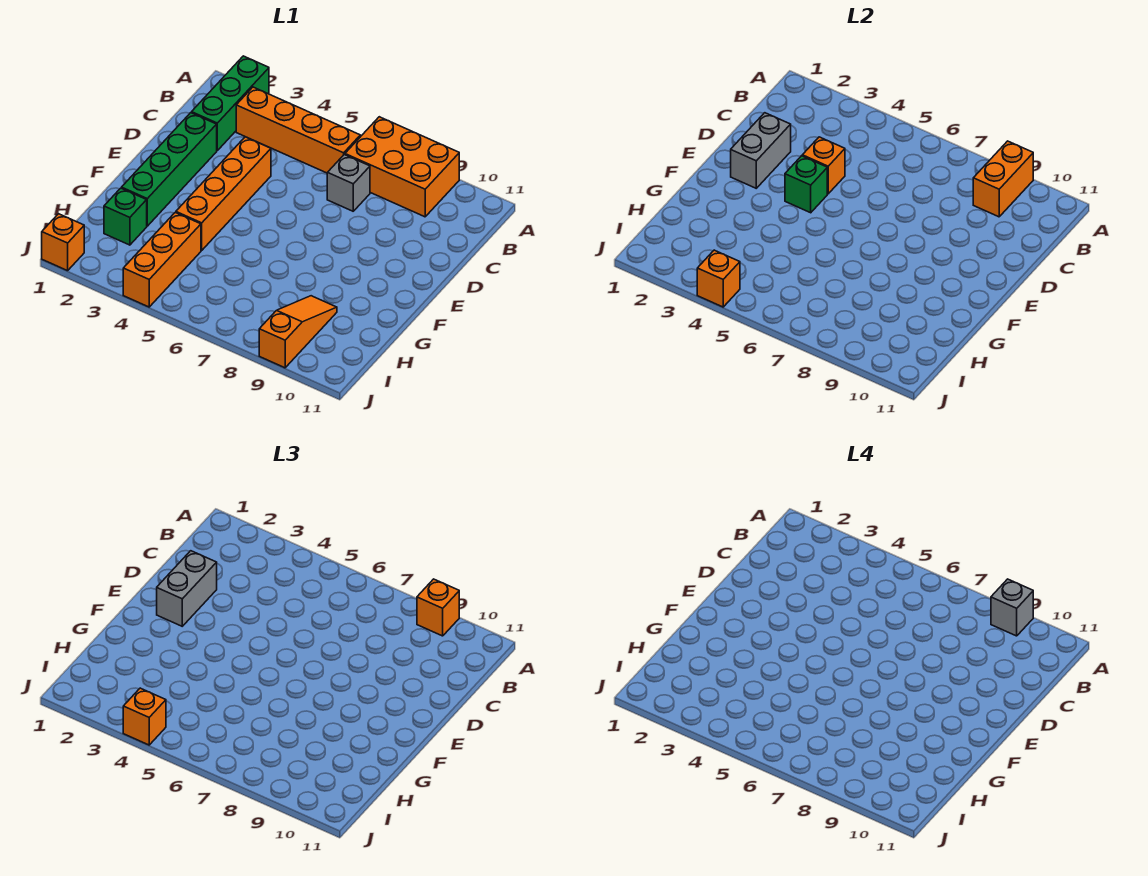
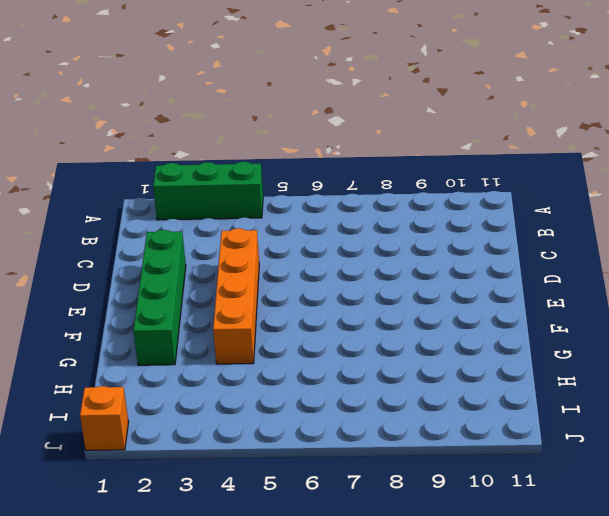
green brick A2:A4 level 1 -> green brick A2:C2 level 1
none -> orange brick A7:B9 level 1
none -> orange brick B3:B6 level 1
none -> grey brick C7 level 1

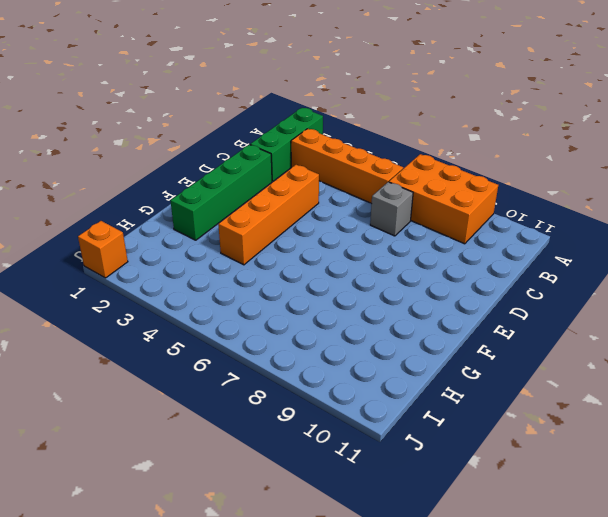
none -> green brick H2 level 1
none -> orange brick H4:J4 level 1
none -> orange slope H9:J9 level 1 top J

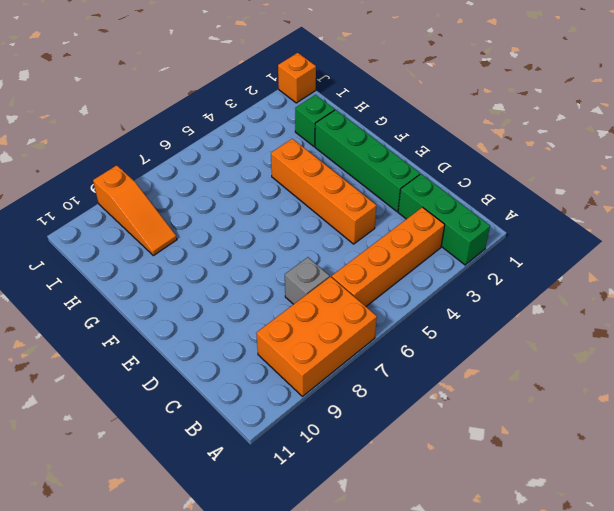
none -> orange brick H4:J4 level 1
none -> orange brick A9:B9 level 2
none -> grey brick D2:E2 level 2

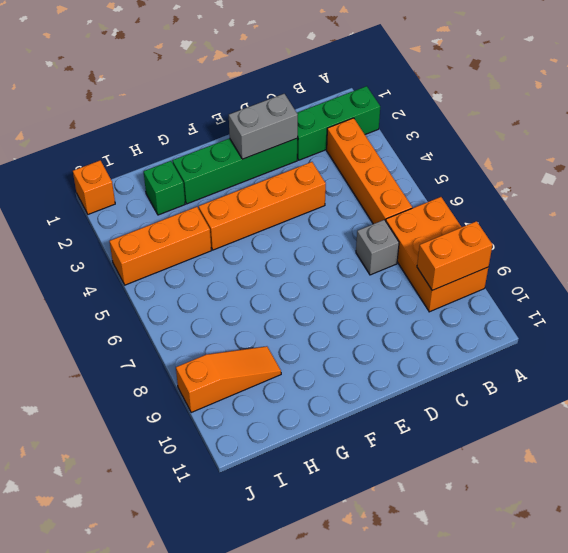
none -> orange brick D4 level 2
none -> green brick E4 level 2
none -> orange brick J4 level 2

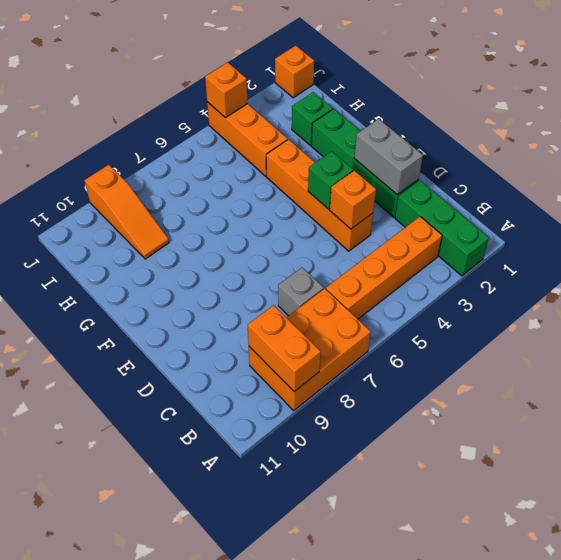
none -> orange brick A9 level 3
none -> grey brick D2:E2 level 3
none -> orange brick J4 level 3

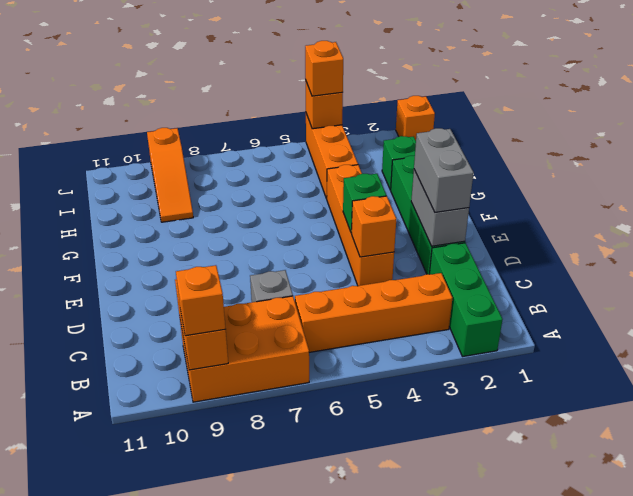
none -> grey brick A9 level 4

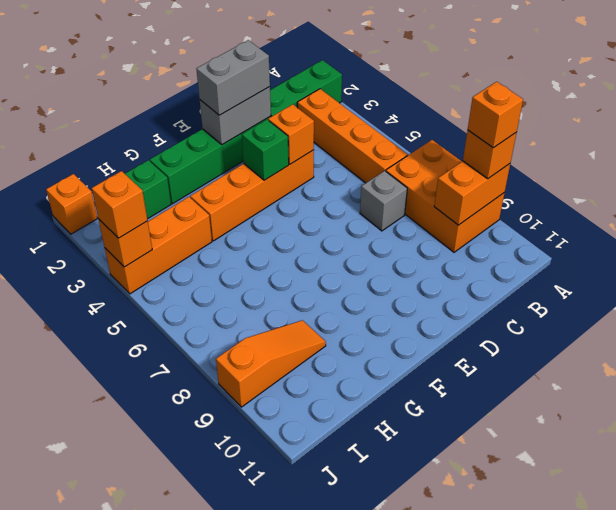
orange brick A9 level 4 -> grey brick A9 level 4

